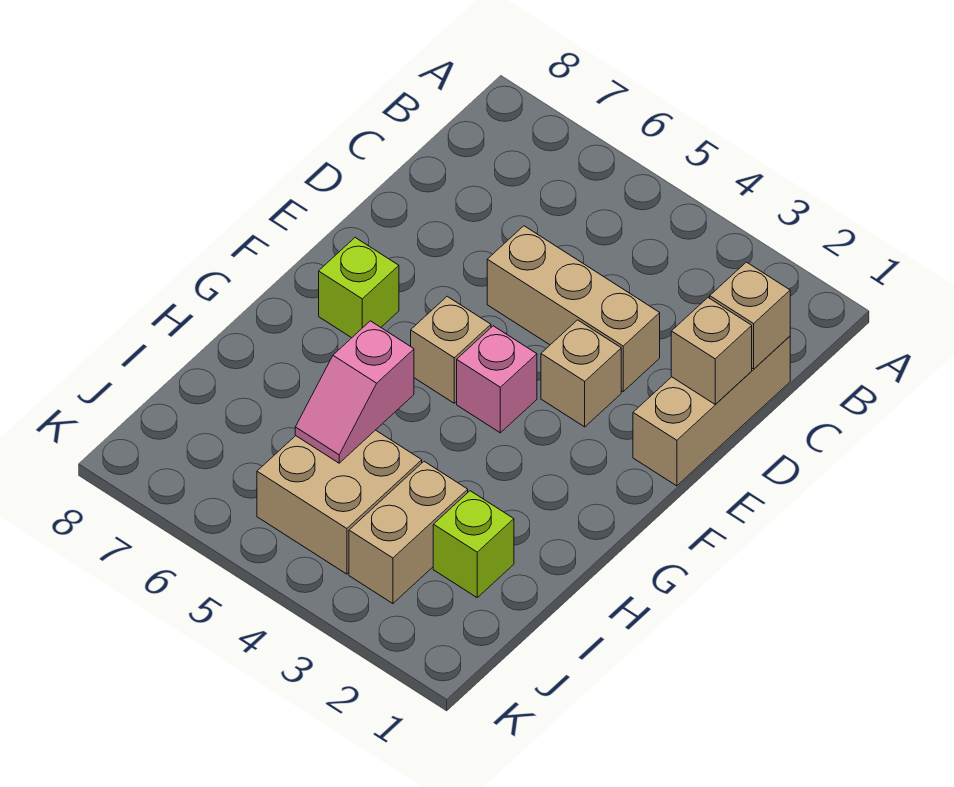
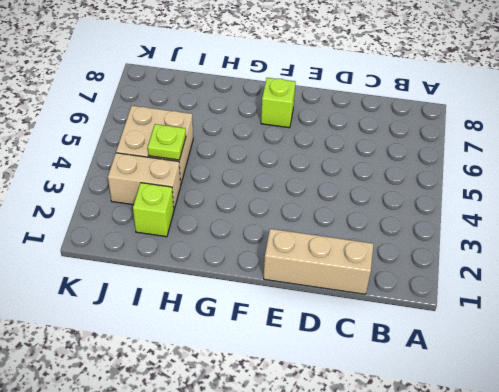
lime plate I4 level 2 -> none
none -> tan brick D3:D5 level 1
none -> tan brick E3 level 1
none -> pink brick F4 level 1

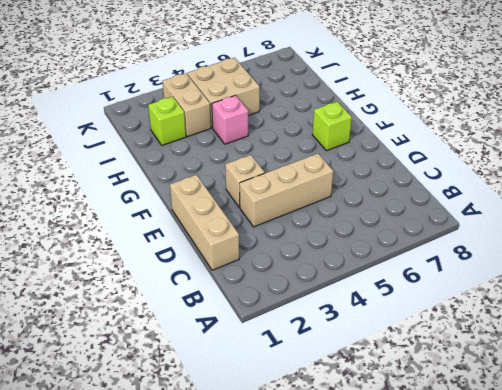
pink brick H4 level 1 -> pink brick F4 level 1
none -> tan brick F5 level 1
none -> tan brick C1 level 2
none -> tan brick D1 level 2

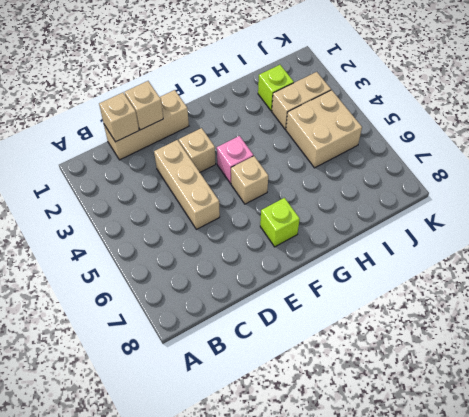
none -> pink slope H5:I5 level 2 top H

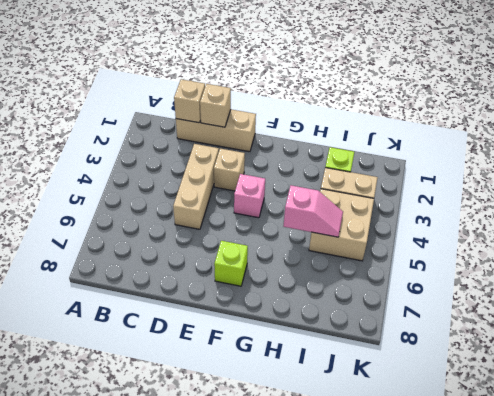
none -> tan brick F5 level 1

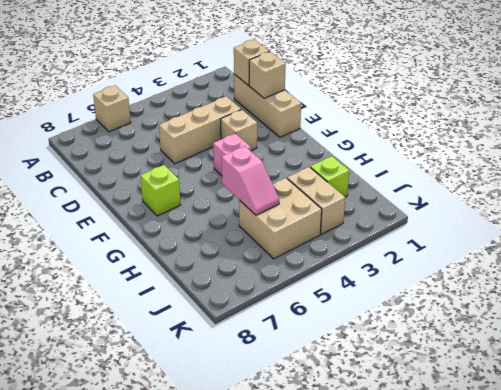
tan brick A6 level 1 -> tan brick F5 level 1

